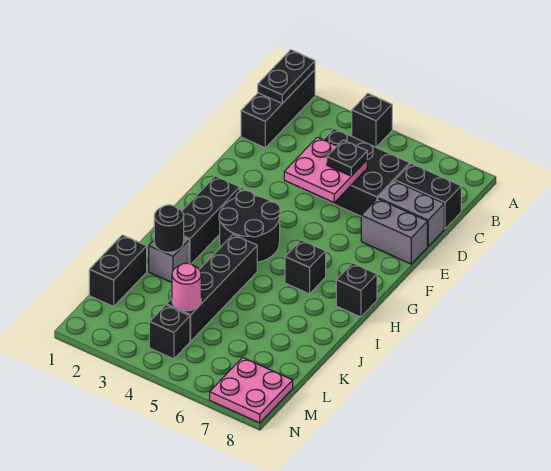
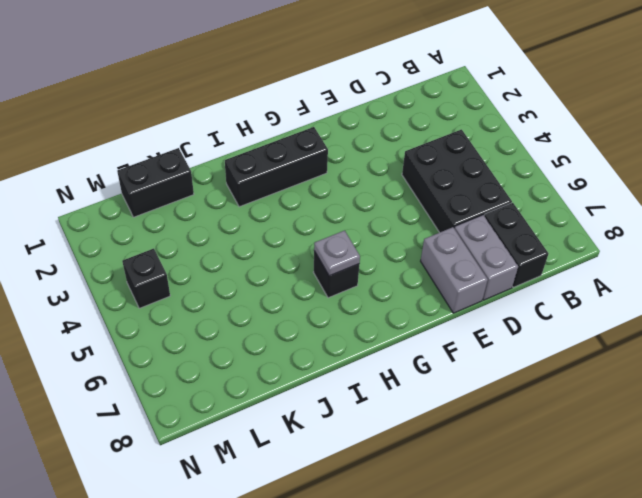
grey plate H6 level 2 -> none
none -> black brick A1:C1 level 1
none -> black brick A4 level 1
none -> black round brick G3:H4 level 1

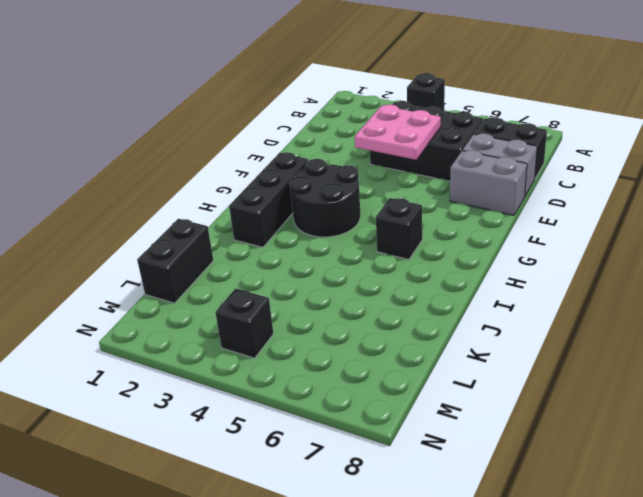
none -> black brick A1:C1 level 1
none -> black brick H8 level 1
none -> black brick I4:L4 level 1

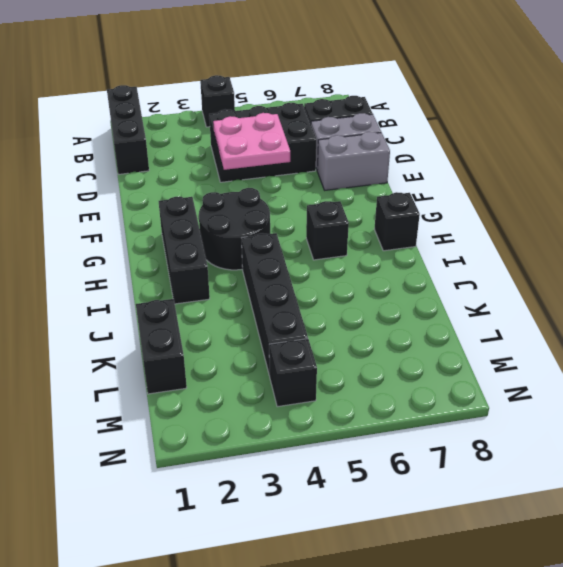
none -> grey brick J2 level 1
none -> pink plate M7:N8 level 1
none -> black plate A1:B1 level 2

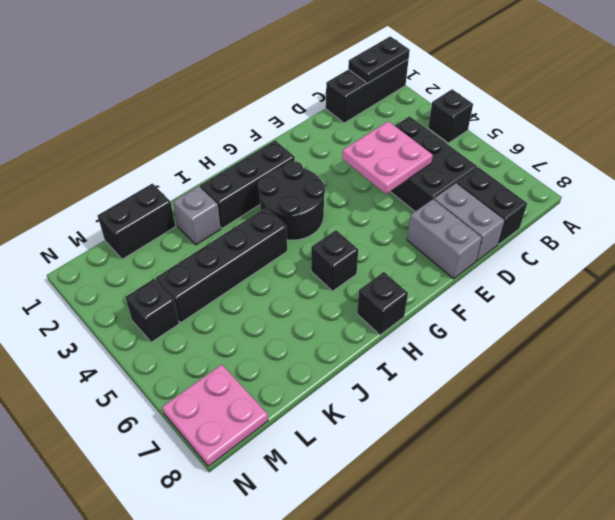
none -> black round brick J2 level 2
none -> pink round brick L4 level 2
none -> black plate D5 level 3

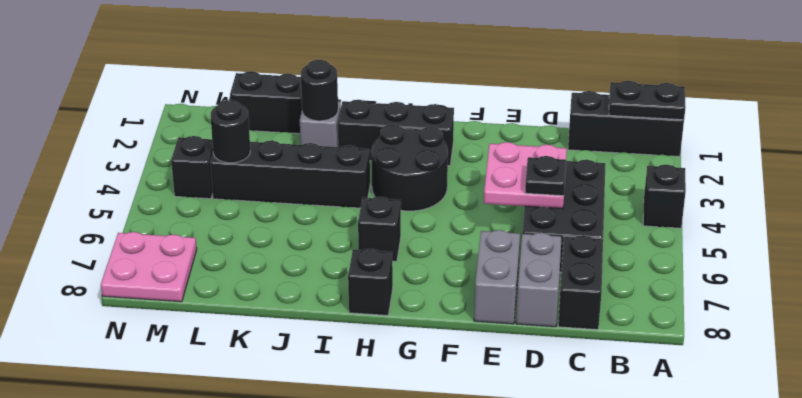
black round brick L4 level 2 -> pink round brick L4 level 2

